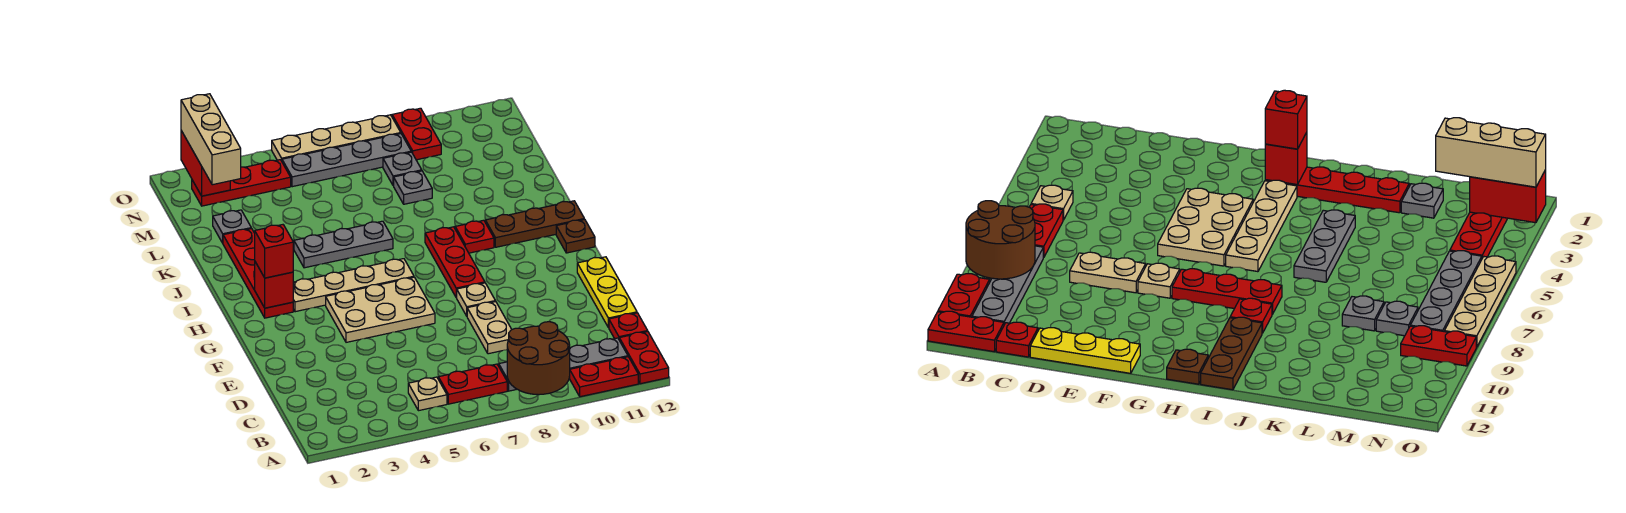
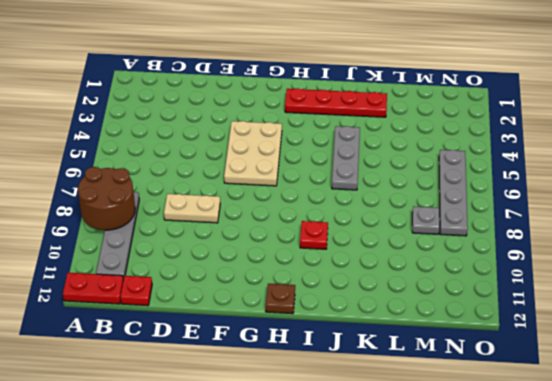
none -> red plate A10:A11 level 1
none -> tan plate B5 level 1
none -> red plate B6:B7 level 1

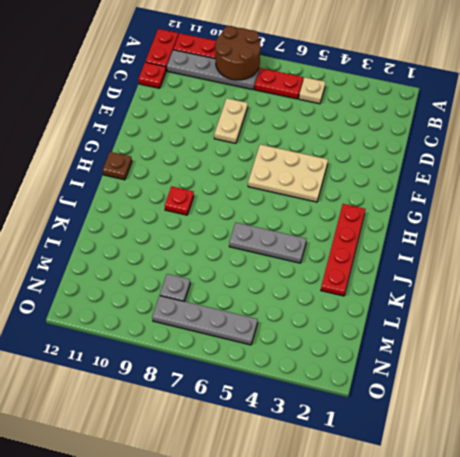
none -> yellow plate D12:F12 level 1
none -> tan plate F8 level 1
none -> red plate G8:I8 level 1

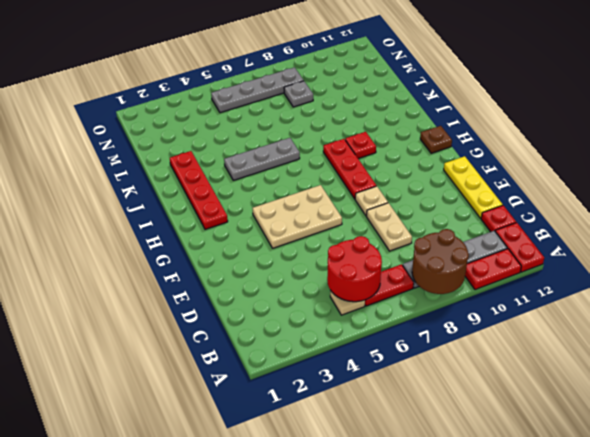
red round brick B5:C6 level 2 -> none
none -> tan plate H3:H6 level 1
none -> brown plate I10:I12 level 1
none -> grey plate L2 level 1

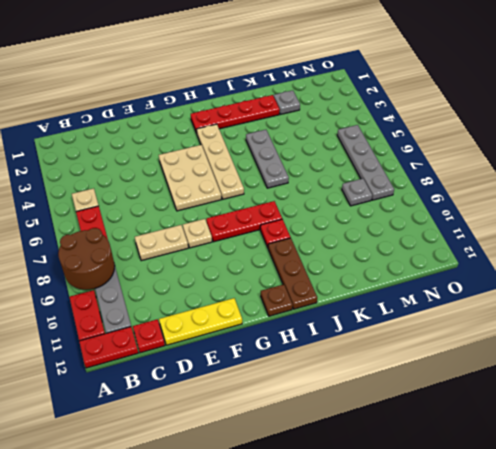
none -> grey plate L8 level 1
none -> red plate N2:N4 level 1
none -> red plate N9:O9 level 1

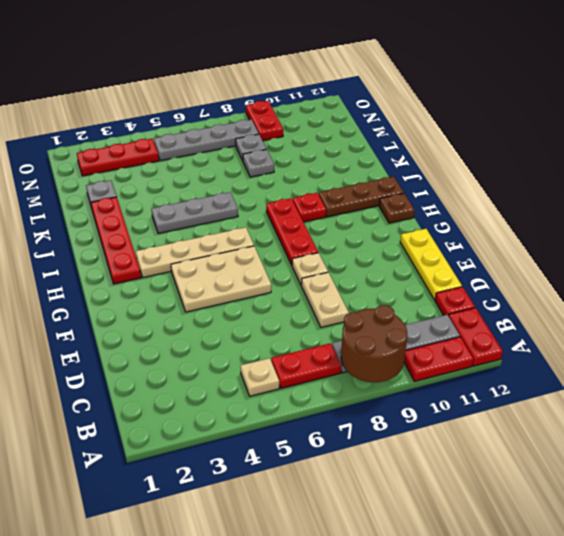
none -> tan plate O5:O8 level 1
none -> red brick H2 level 2
none -> red brick N2:O2 level 2

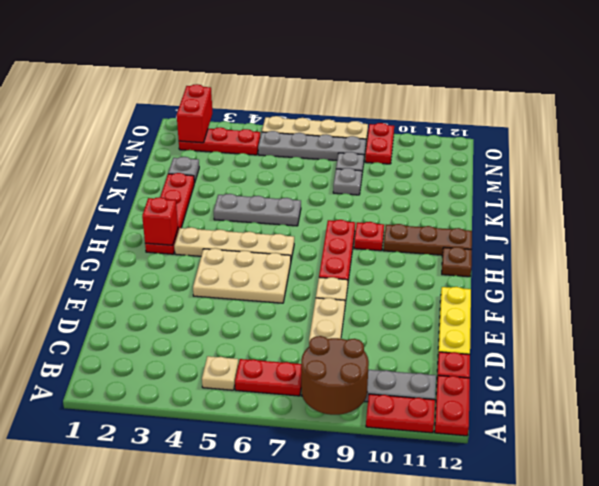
none -> red brick H2 level 3
none -> tan brick M2:O2 level 3

